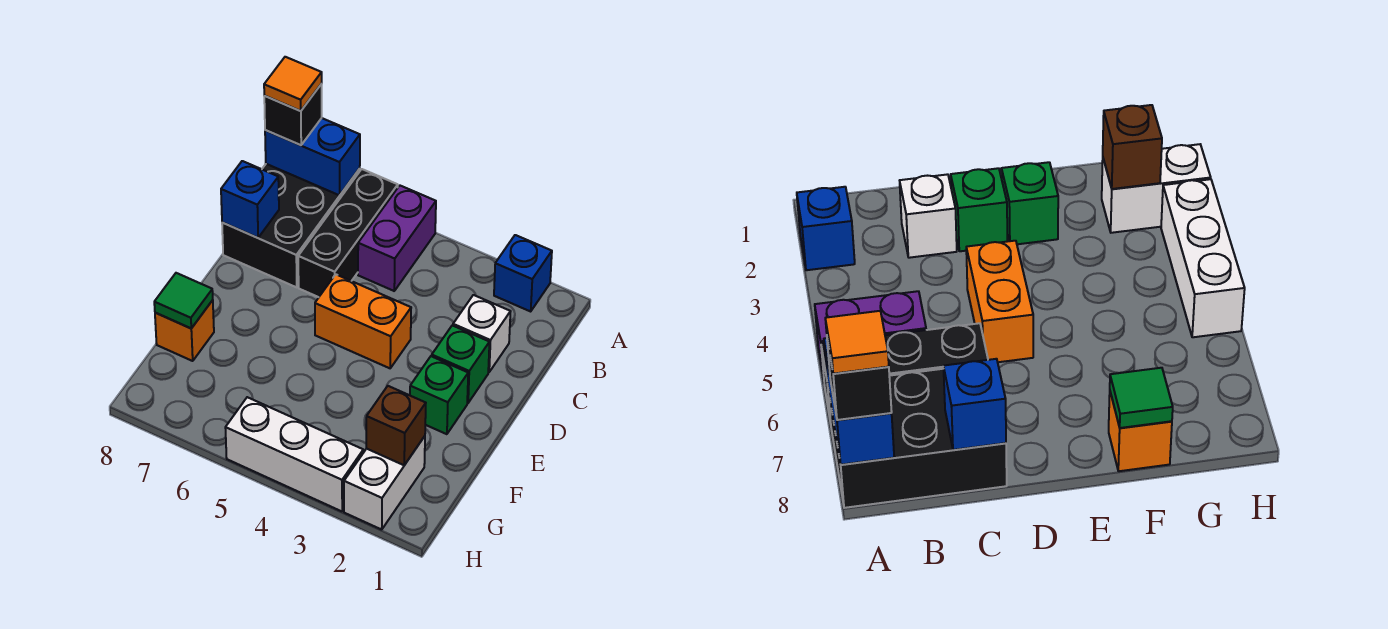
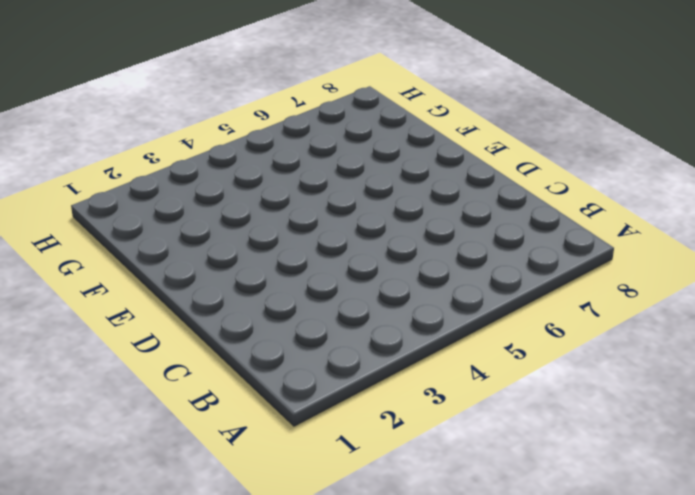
none -> blue brick A2 level 1
none -> purple brick A5:B5 level 1
none -> black brick A6:C6 level 1

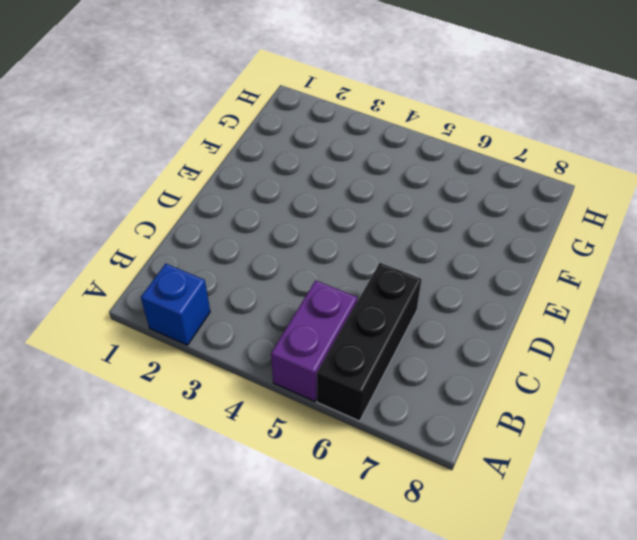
none -> black brick A7:C8 level 1
none -> white brick C2 level 1
none -> green brick D2 level 1

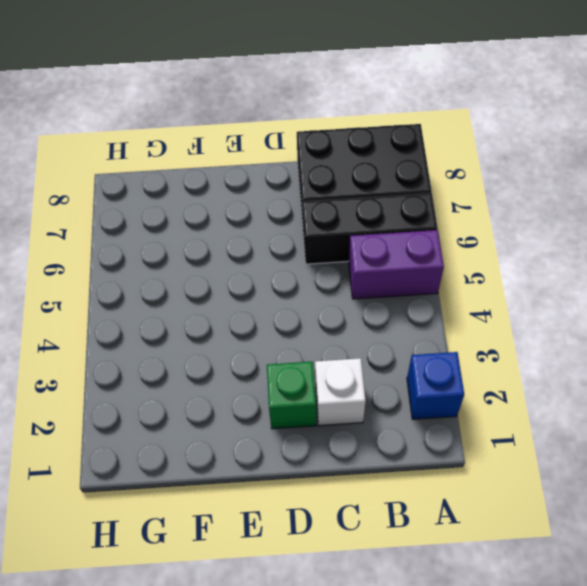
none -> orange brick D4:D5 level 1
none -> green brick E2 level 1
none -> orange brick F8 level 1

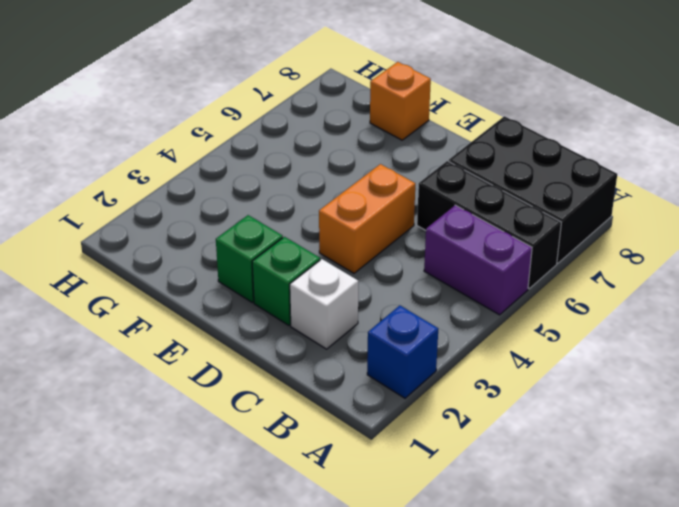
none -> white brick G2:H2 level 1
none -> white brick H3:H5 level 1
none -> blue brick A7:A8 level 2

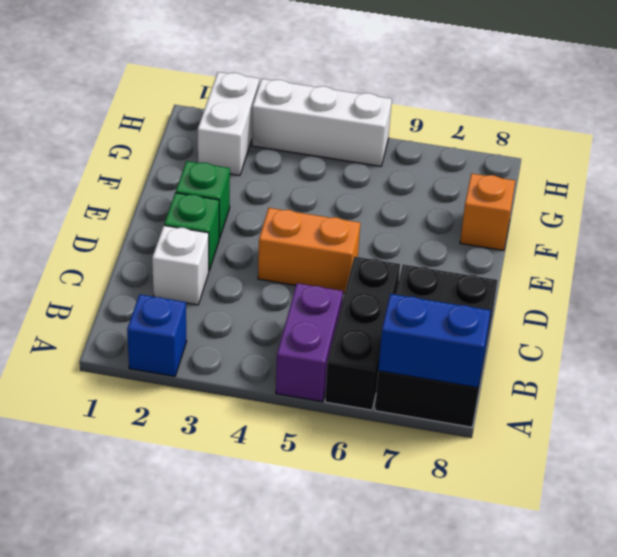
none -> blue brick C8 level 2
none -> green tile F8 level 2
none -> brown brick G2 level 2

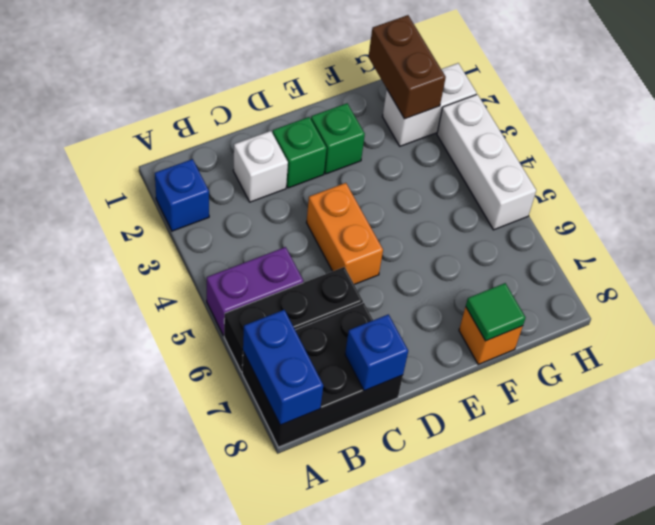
brown brick G1:G2 level 2 -> brown brick G2 level 2
none -> black brick A8 level 3
none -> orange tile A8 level 4

